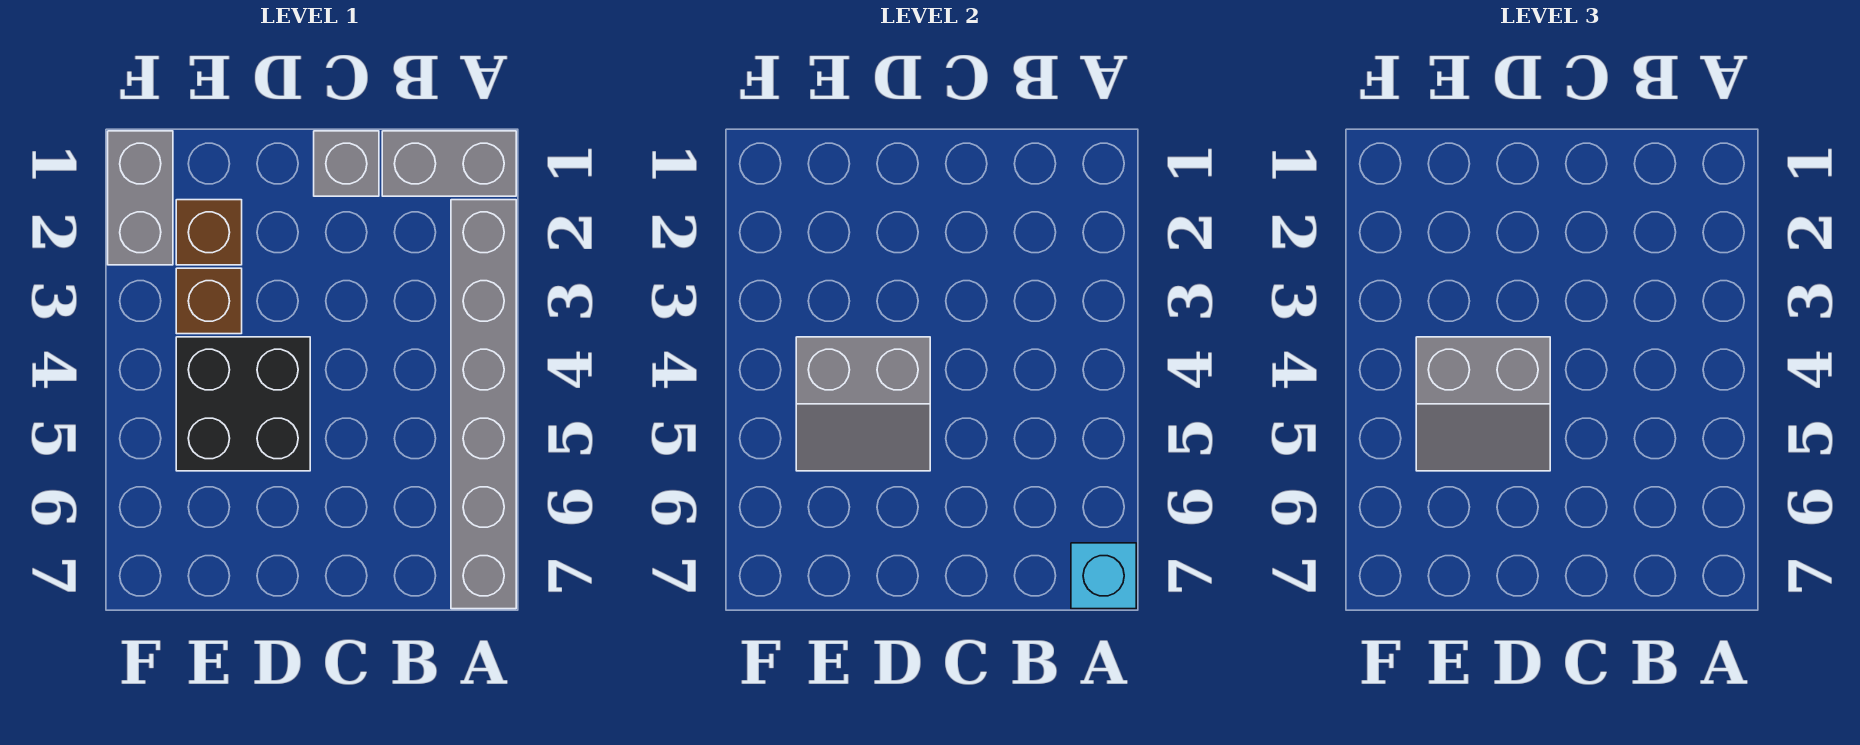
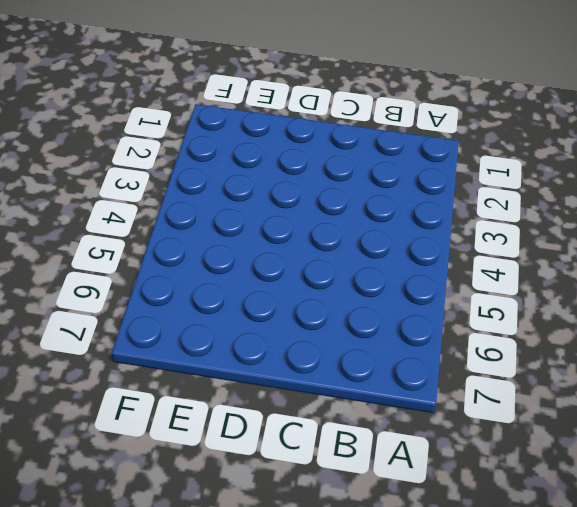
none -> grey brick A1:B1 level 1
none -> grey brick A2:A7 level 1

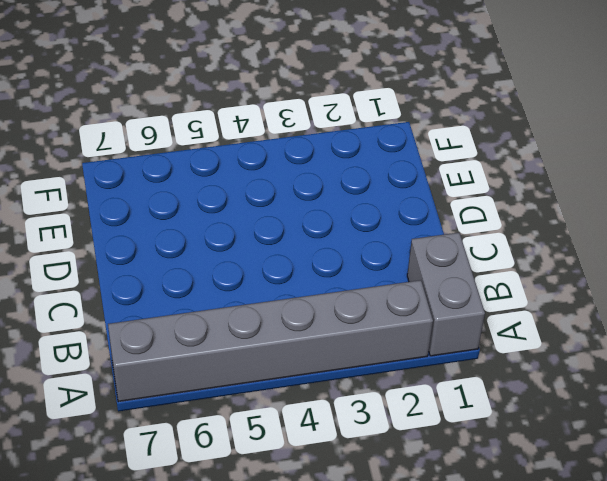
none -> grey brick C1 level 1
none -> black brick D4:E5 level 1

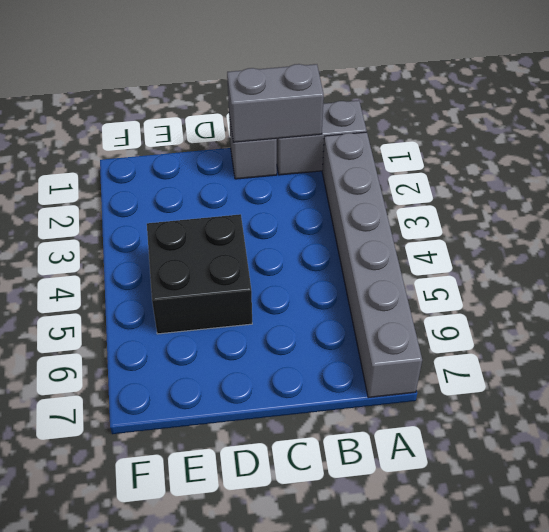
grey brick B1:C1 level 2 -> grey brick F1:F2 level 1
none -> brown brick E2 level 1
none -> brown brick E3 level 1

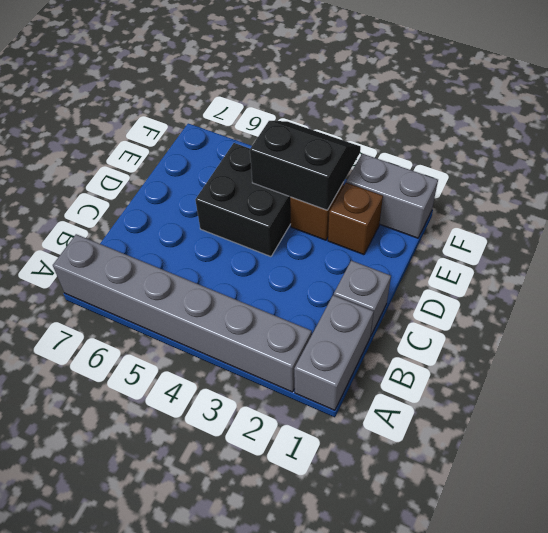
black slope E3:F4 level 2 top E -> grey slope D4:E5 level 2 top 4
none -> cyan brick A7 level 2
none -> grey slope D4:E5 level 3 top 4

